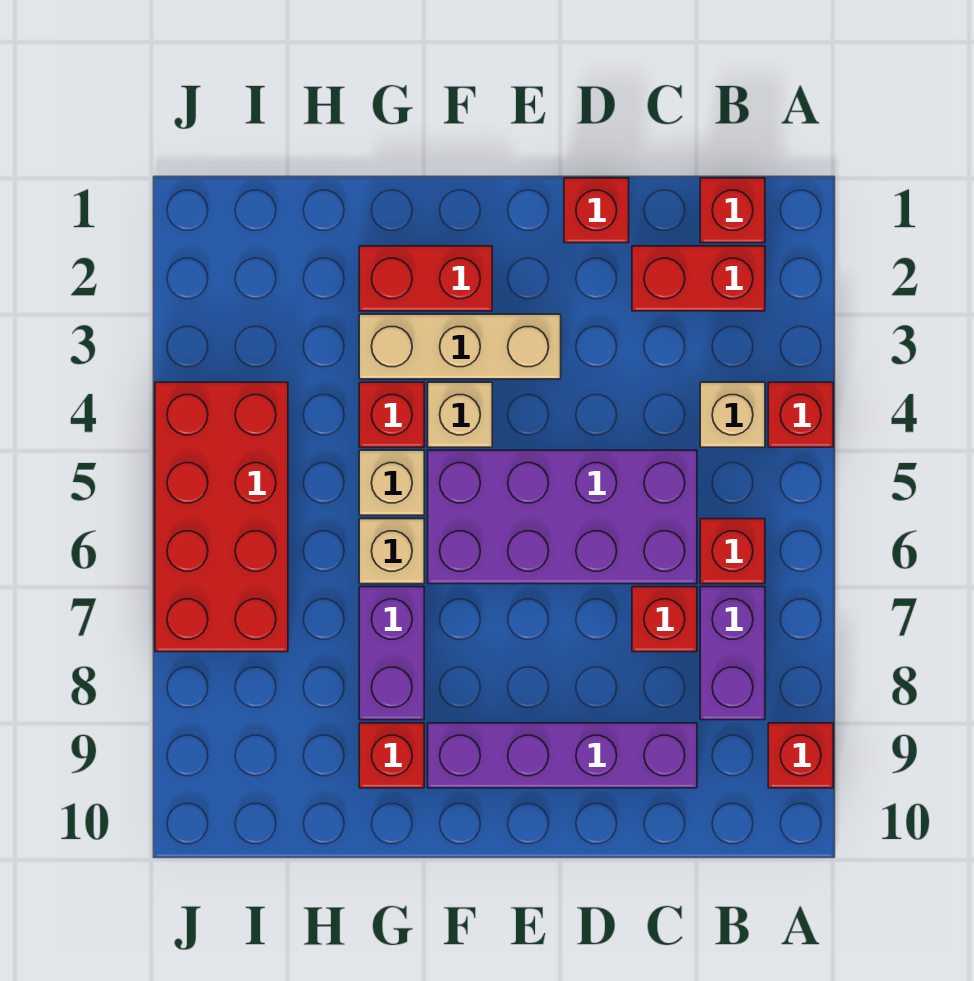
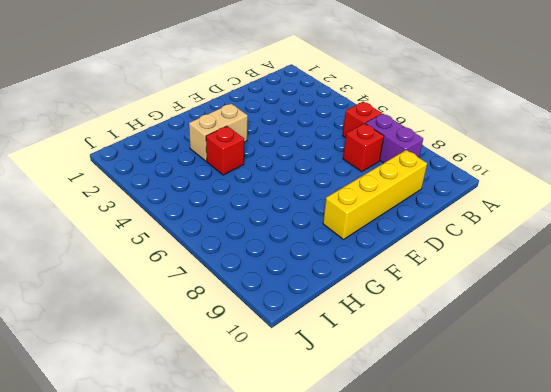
yellow brick C9:F9 level 1 -> purple brick C9:F9 level 1
tan brick F3:G3 level 1 -> tan brick E3:G3 level 1
none -> red brick A4 level 1
none -> red brick A9 level 1
none -> red brick B1 level 1

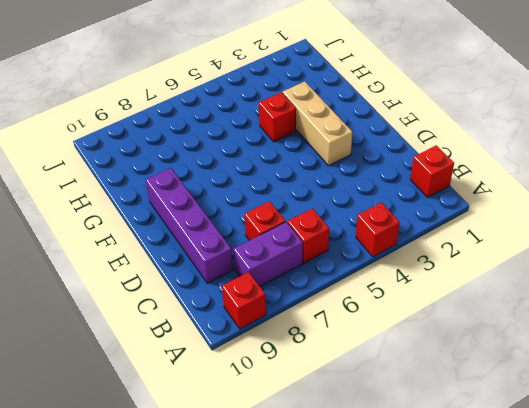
none -> red brick B2:C2 level 1
none -> tan brick B4 level 1
none -> purple brick C5:F6 level 1

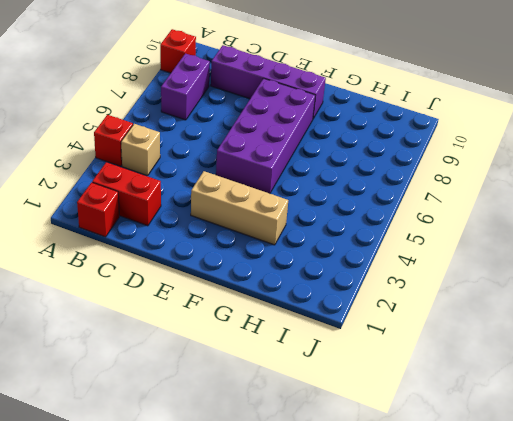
purple brick E5:F8 level 1 -> purple brick C5:F6 level 1
none -> red brick B6 level 1
none -> red brick C7 level 1
none -> red brick D1 level 1

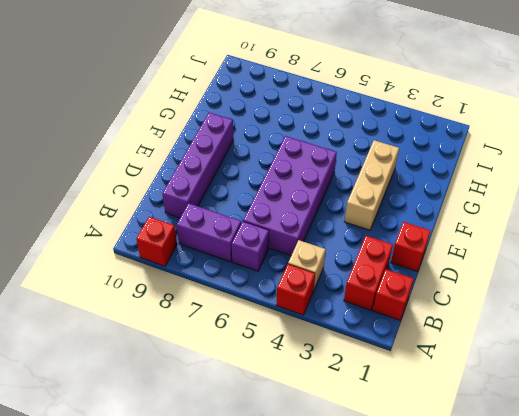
purple brick B6 level 1 -> red brick B6 level 1
none -> red brick C7 level 1
none -> red brick F2:G2 level 1
none -> tan brick F4 level 1

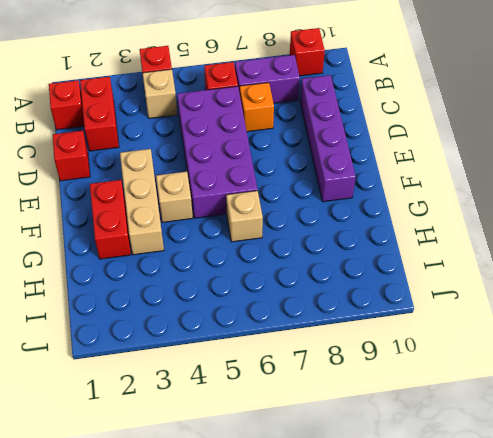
orange brick C7 level 1 -> red brick C7 level 1
none -> red brick G4 level 1
none -> tan brick G5 level 1
none -> purple brick G7:G8 level 1

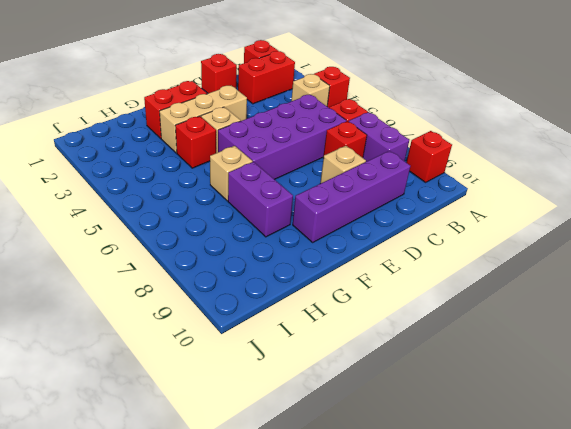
tan brick D8 level 1 -> tan brick G5 level 1
none -> red brick G9 level 1
none -> red brick I4:J7 level 1

